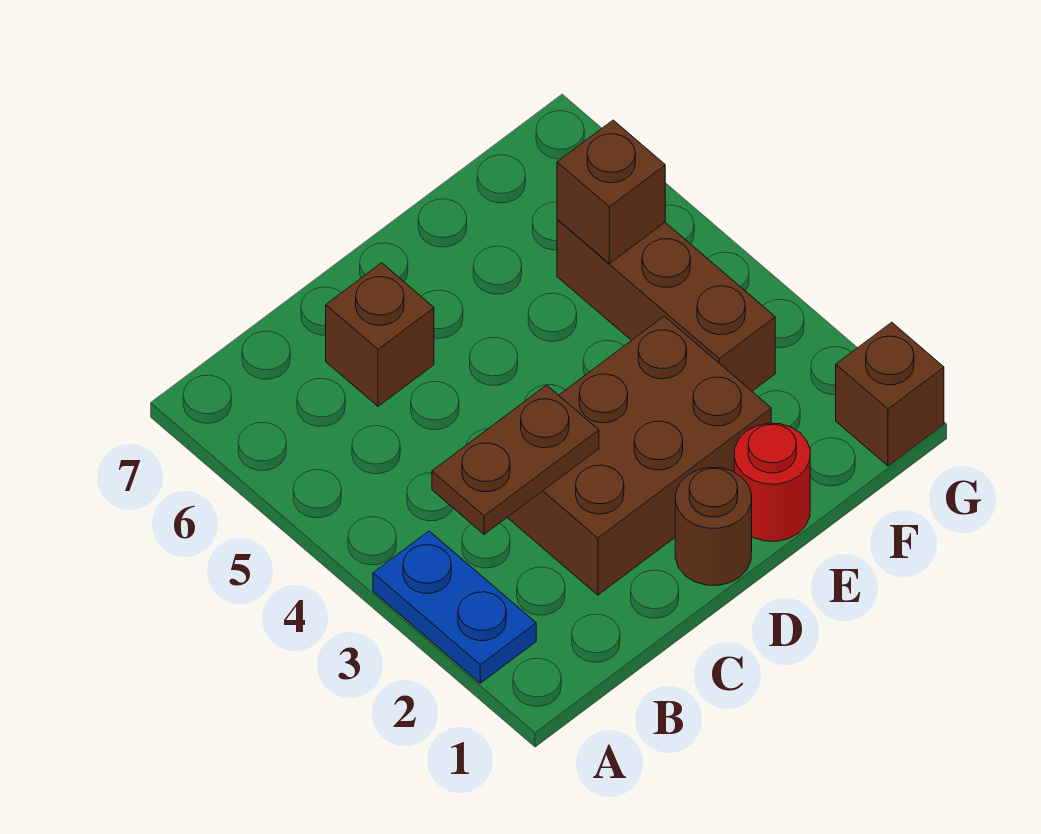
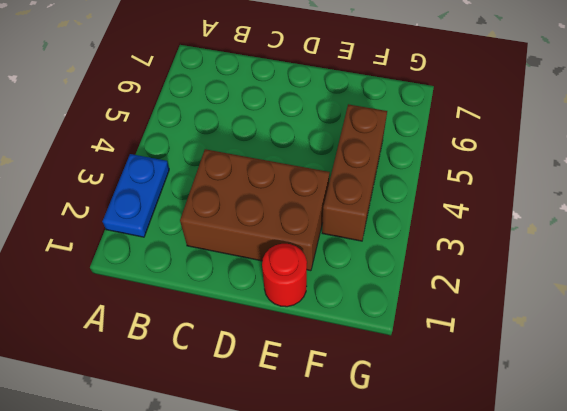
none -> brown brick C6 level 1
none -> brown round brick D1 level 1

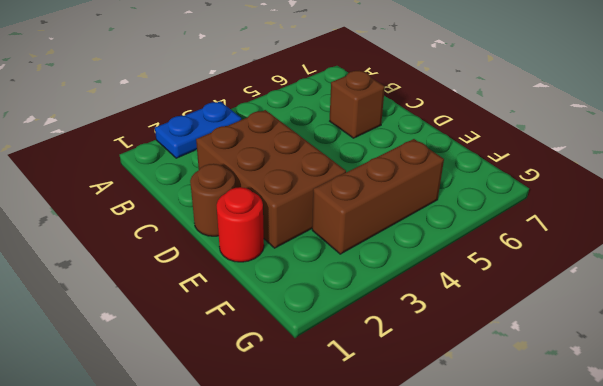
none -> brown brick G1 level 1
none -> brown plate B3:C3 level 2

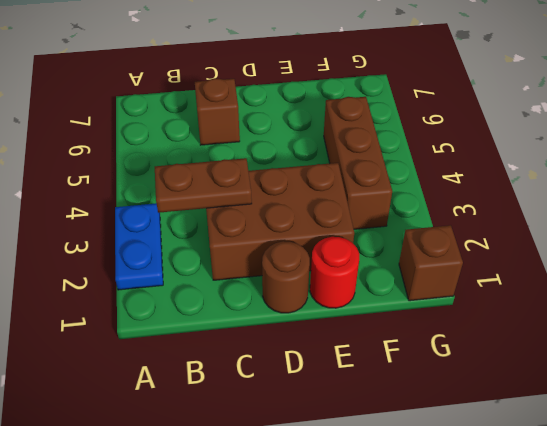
none -> brown brick F5 level 2

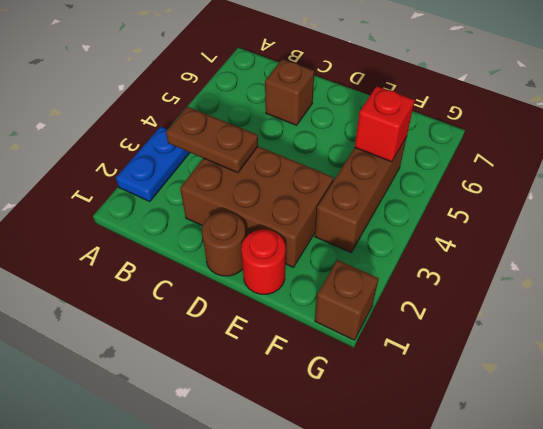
red brick F5 level 2 -> brown brick F5 level 2

